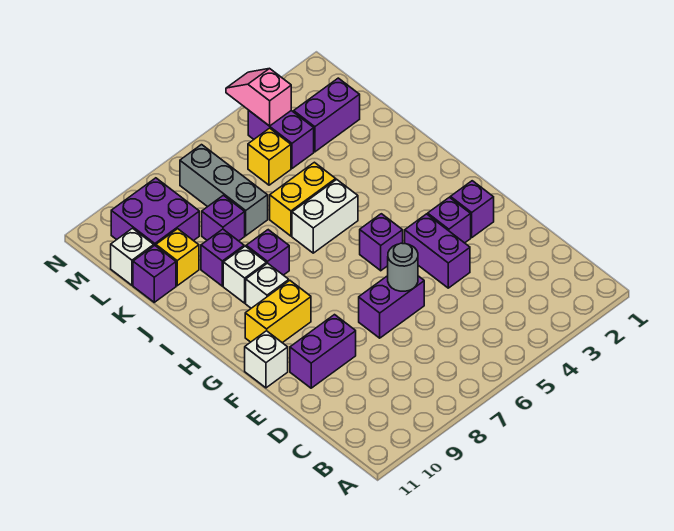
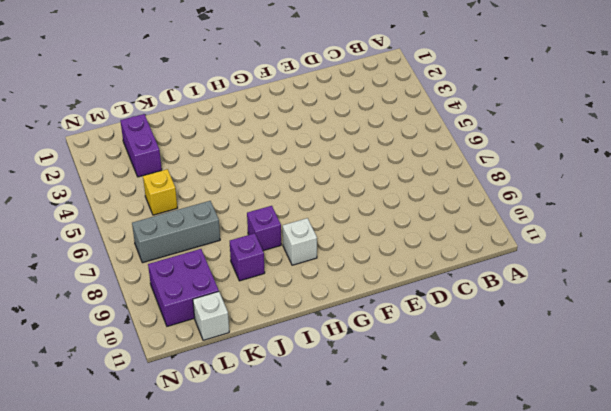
none -> purple brick E4:F4 level 1
none -> purple brick E6:E7 level 1
none -> purple brick E9:E10 level 1

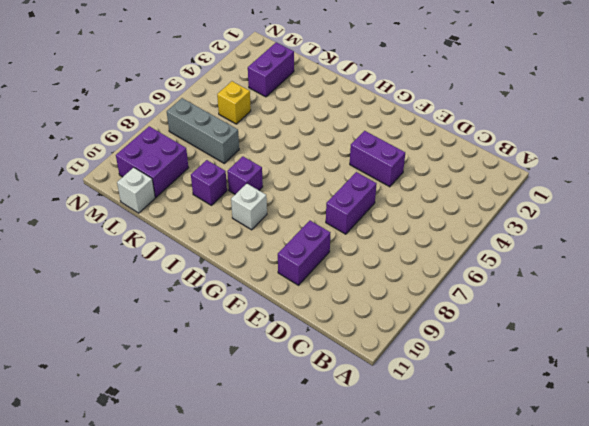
none -> purple brick F2 level 1
none -> purple brick F3 level 1
none -> white brick F11 level 1

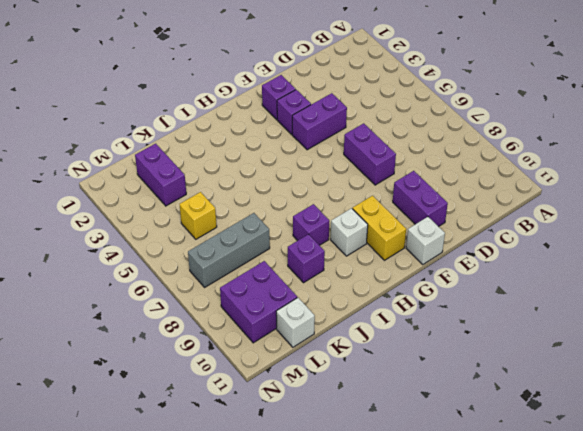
none -> purple brick G5 level 1
none -> white brick I5:I6 level 1
none -> white brick I9 level 1

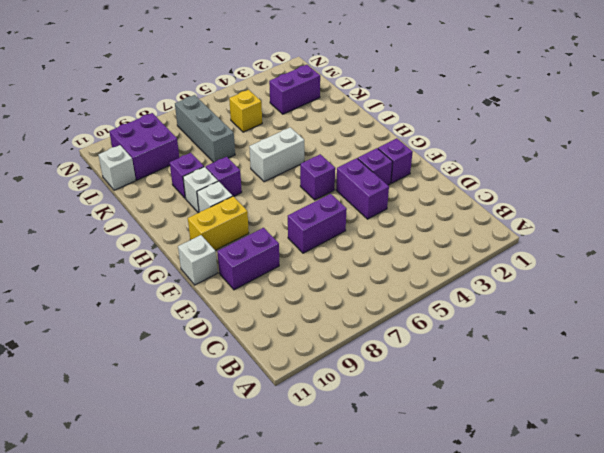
none -> yellow brick J5:J6 level 1
none -> purple brick K8 level 1
none -> yellow brick K10 level 1

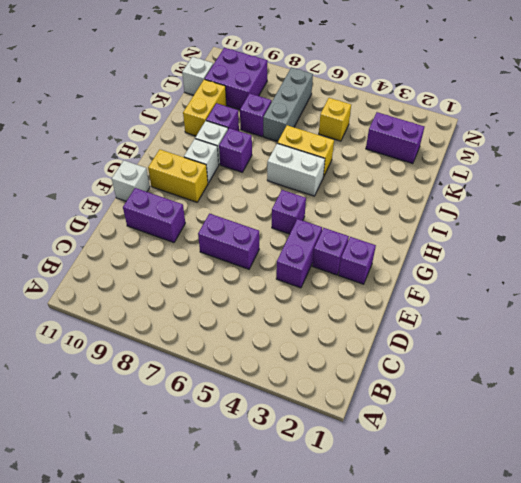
yellow brick J10:K10 level 1 -> yellow brick K10 level 1
none -> purple brick K11 level 1
none -> purple brick L4:M4 level 1
none -> grey round brick E6 level 2

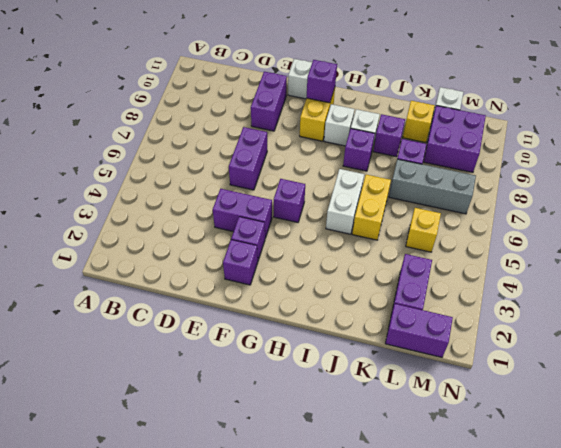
purple brick G10 level 2 -> purple brick K11 level 1
purple brick L1:M1 level 1 -> purple brick L4:M4 level 1
none -> grey round brick E6 level 2
none -> pink slope M4:N4 level 2 top M

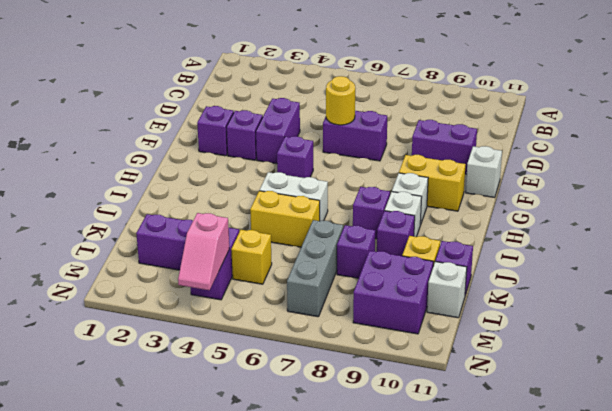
yellow round brick E6 level 2 -> grey round brick E6 level 2

